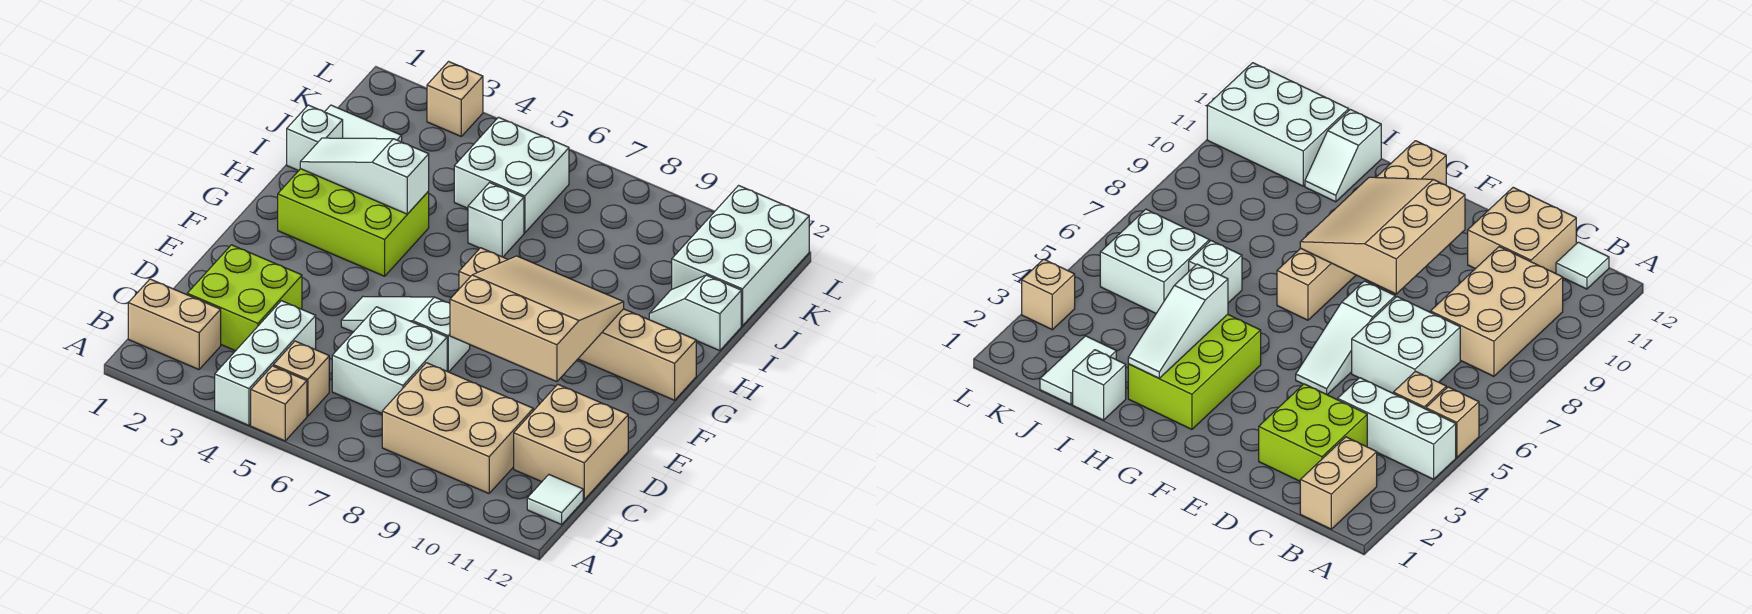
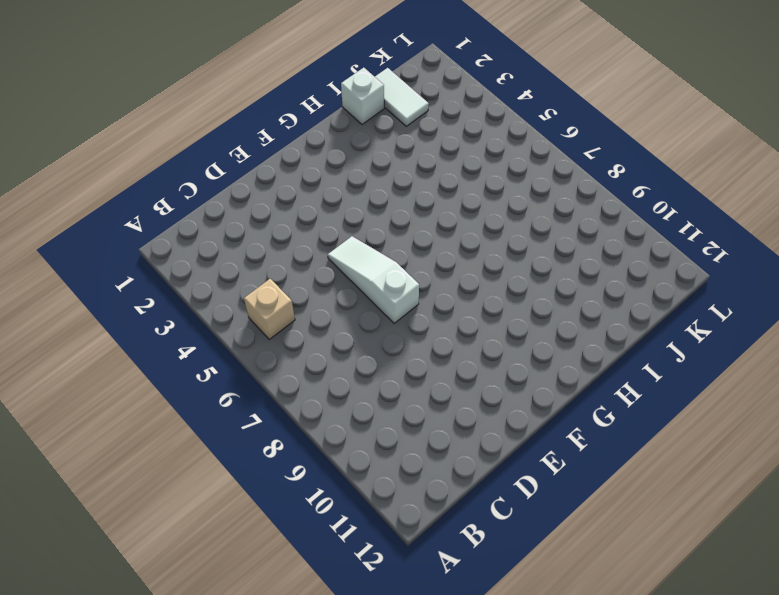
none -> white brick A4:C4 level 1
none -> tan brick A5 level 1
none -> tan brick B1:B2 level 1

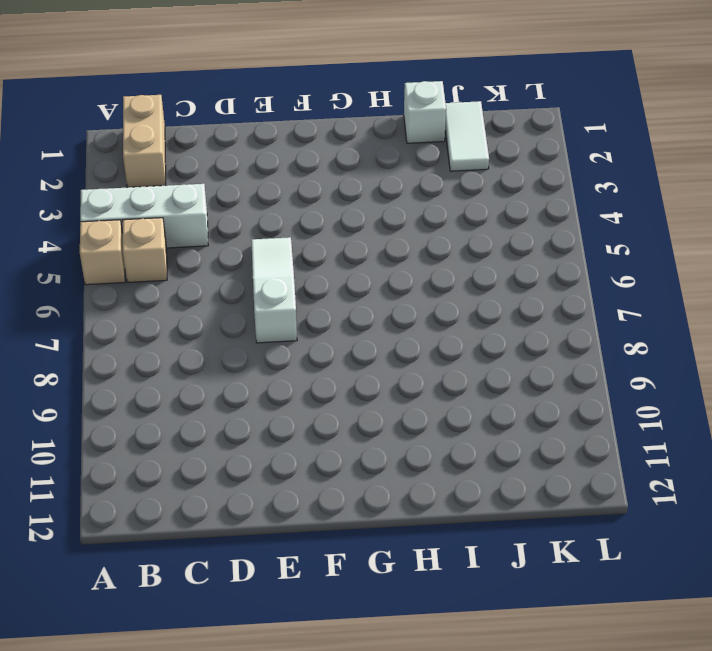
none -> tan brick B8:C10 level 1
none -> white tile B12 level 1
none -> lime brick C2:D3 level 1

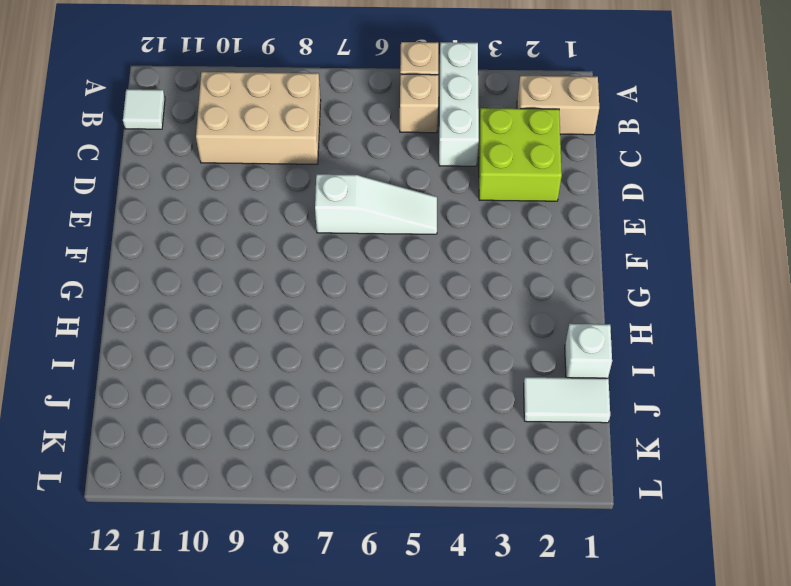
none -> white brick C6:D7 level 1
none -> tan brick C11:D12 level 1
none -> lime brick G2:H4 level 1

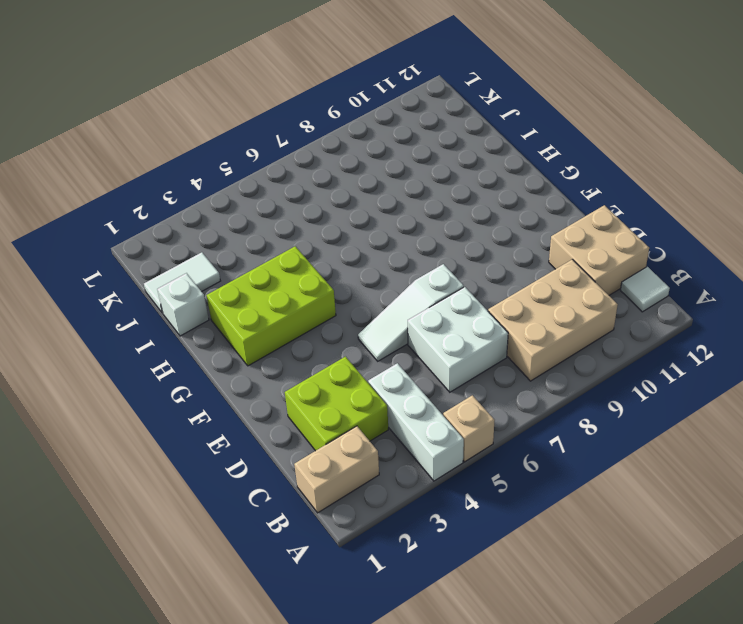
none -> tan brick B5 level 1
none -> tan brick G7:G12 level 1
none -> white brick I6 level 1

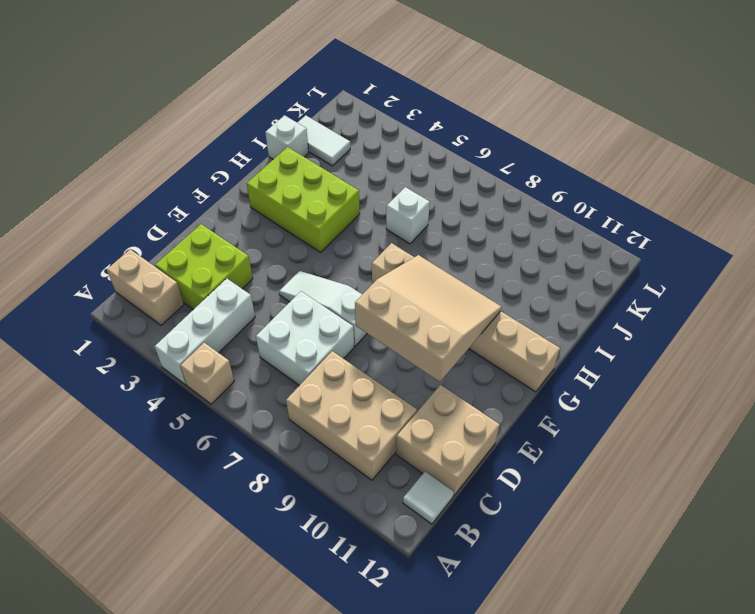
none -> tan brick B5 level 1
none -> white slope I11:I12 level 1 top 12
none -> white brick J5:K6 level 1

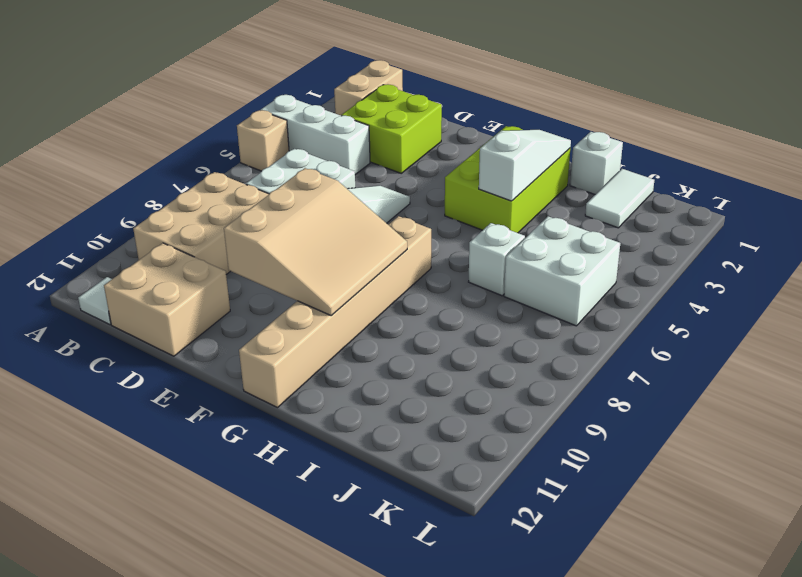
none -> tan brick B5 level 1
none -> white slope I11:I12 level 1 top 12
none -> white brick J11:L12 level 1

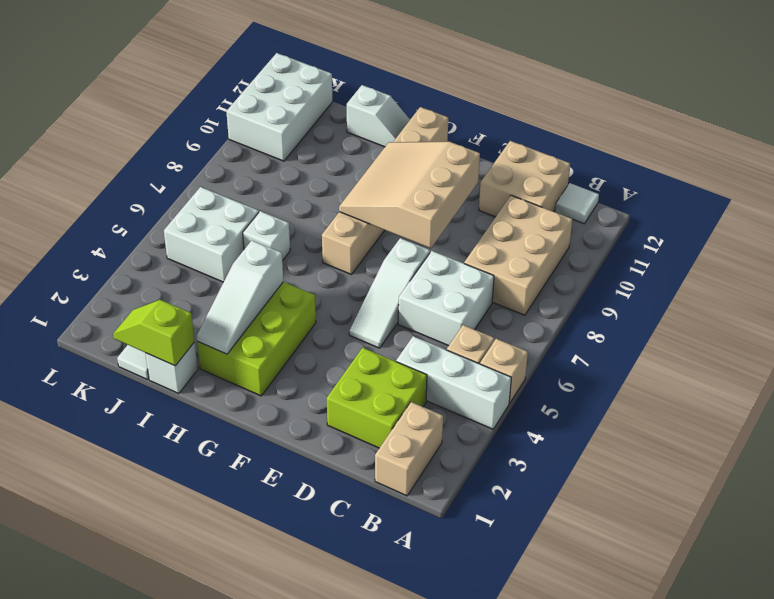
white slope H12:I12 level 1 top I -> white slope I11:I12 level 1 top 12
lime slope I1:J1 level 2 top I -> none
white brick K10:L12 level 1 -> white brick J11:L12 level 1
none -> tan brick L3 level 1

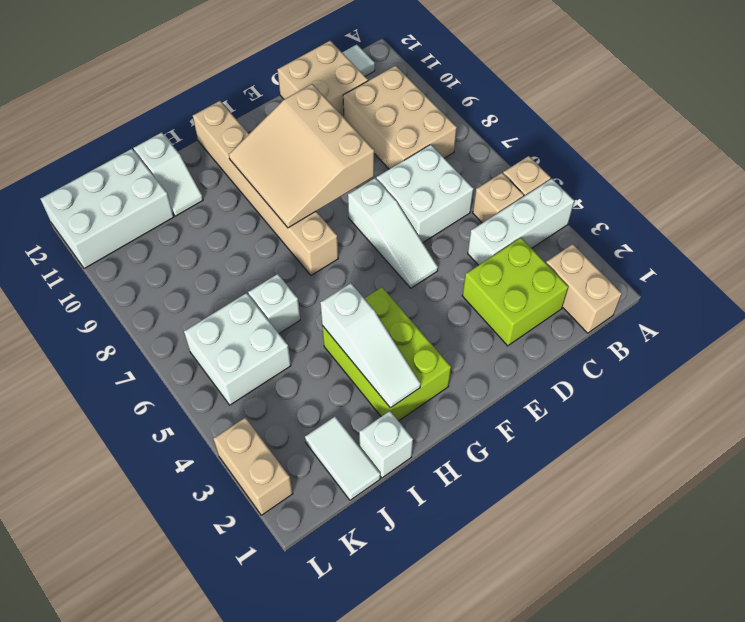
tan brick L2:L3 level 1 -> tan brick L3 level 1

